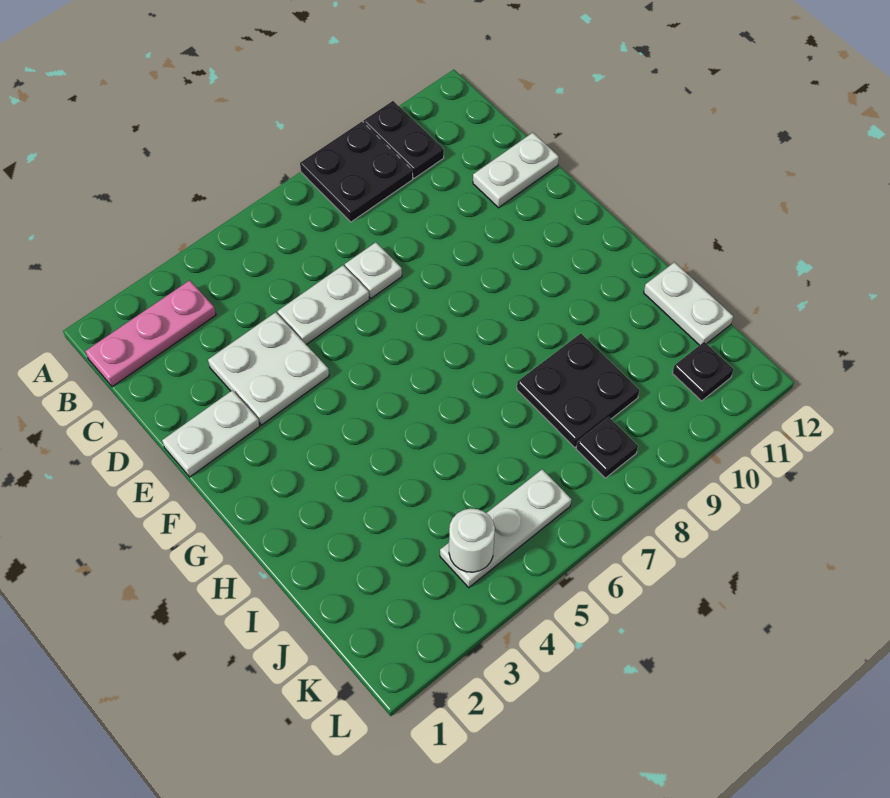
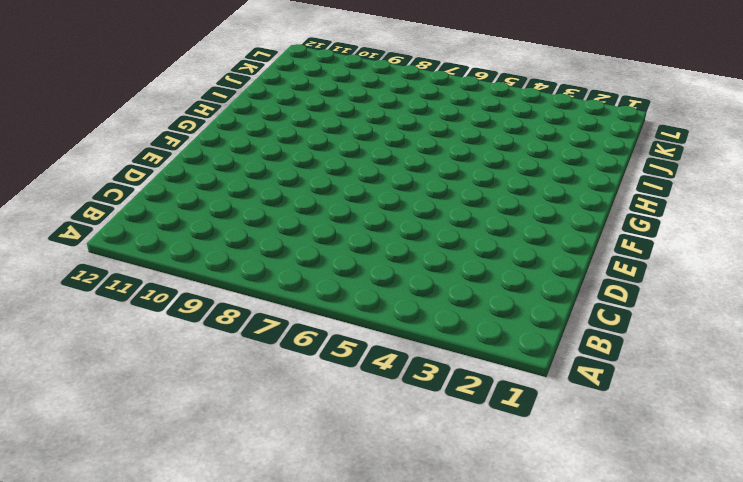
none -> black plate A8:B9 level 1
none -> black plate A10:B10 level 1
none -> pink plate B1:B3 level 1

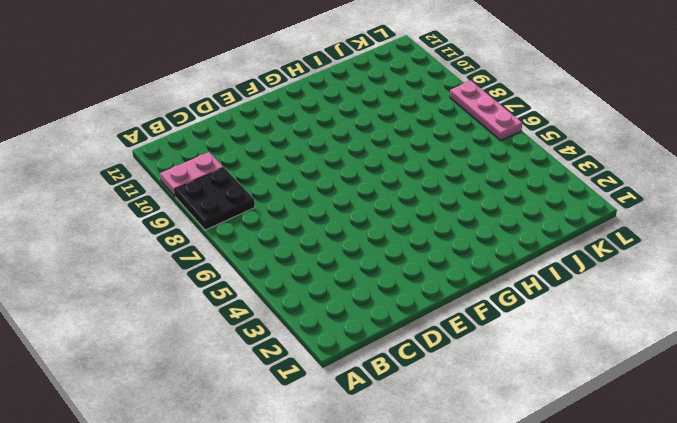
pink plate A10:B10 level 1 -> black plate A10:B10 level 1
pink plate L6:L8 level 1 -> pink plate B1:B3 level 1
none -> white plate D3:E4 level 1
none -> white plate D5:D6 level 1
none -> white plate D7 level 1

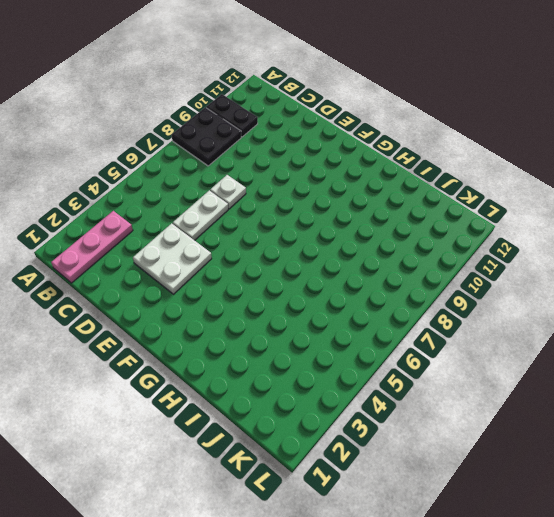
none -> white plate D11:D12 level 1
none -> white plate E1:E2 level 1
none -> black plate I8:J9 level 1

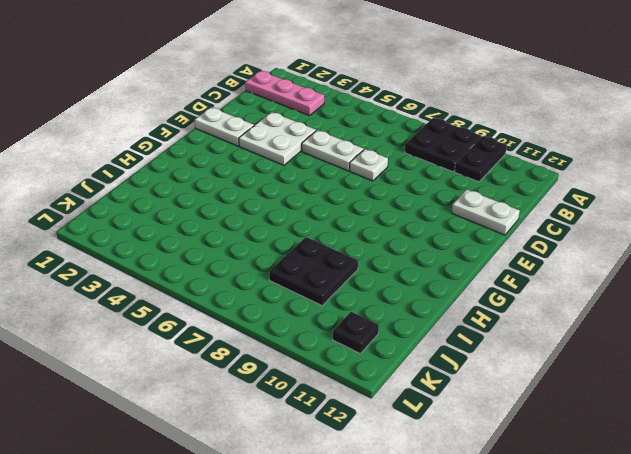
none -> white plate I12:J12 level 1
none -> white plate K4:K6 level 1
none -> black plate K8 level 1

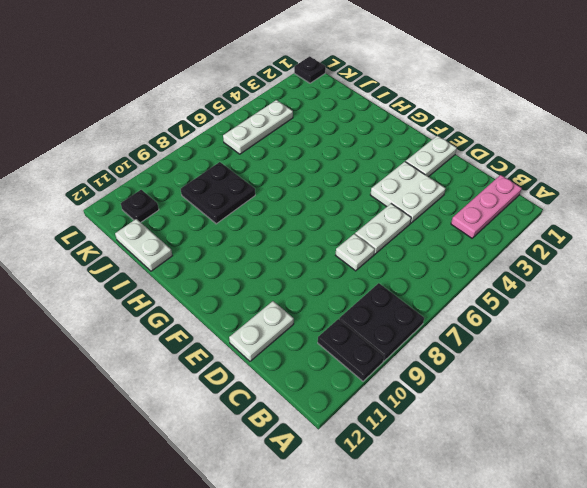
black plate L1 level 1 -> black plate K8 level 1
none -> white round brick K4 level 2

